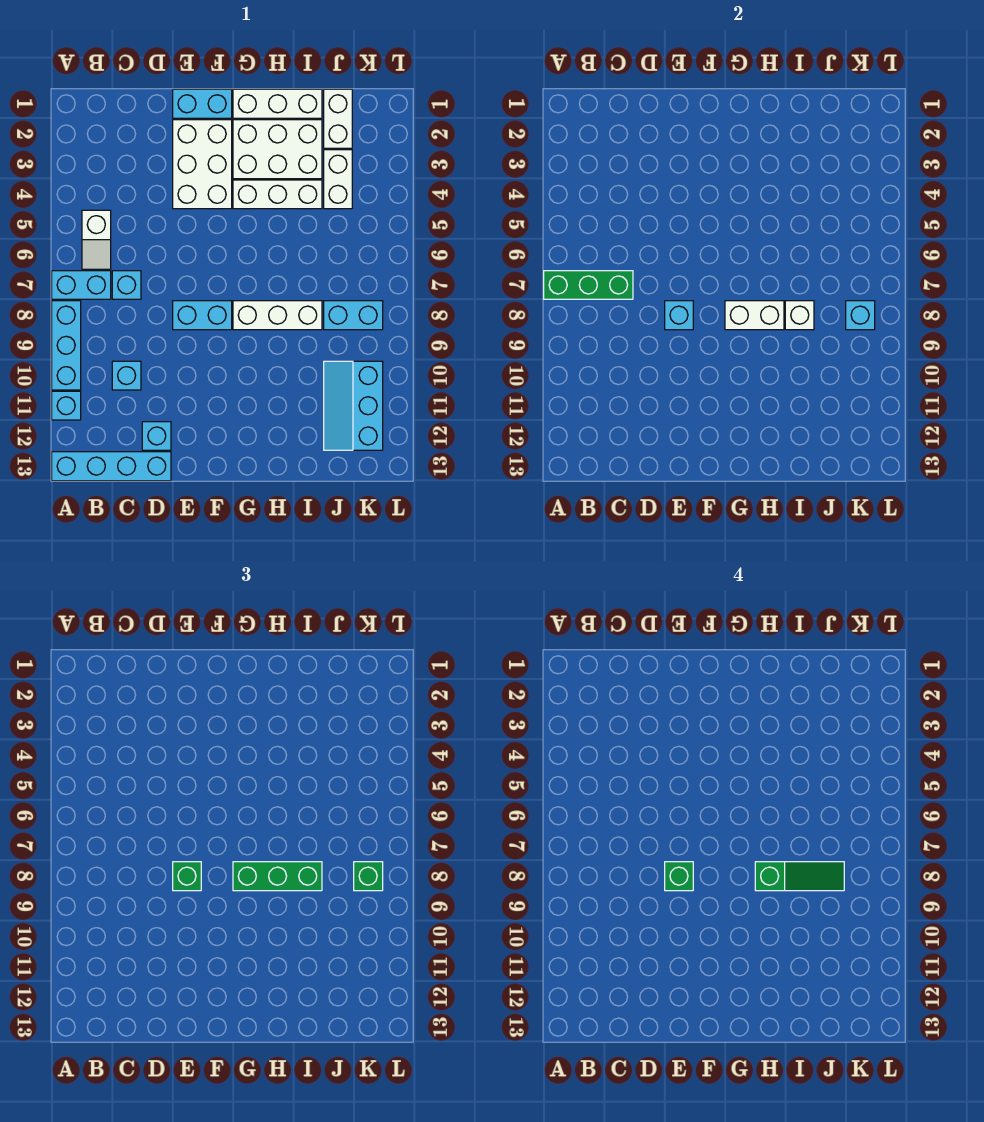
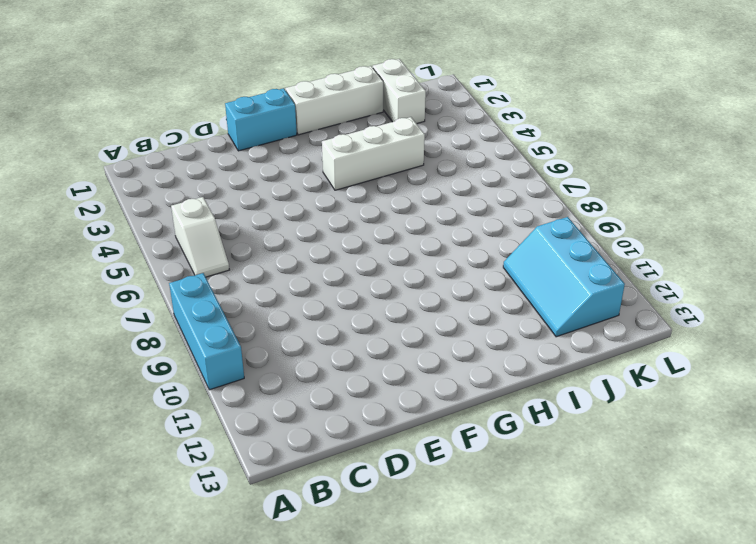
none -> cyan brick A7:B7 level 1
none -> cyan brick A11 level 1
none -> cyan brick A13:D13 level 1

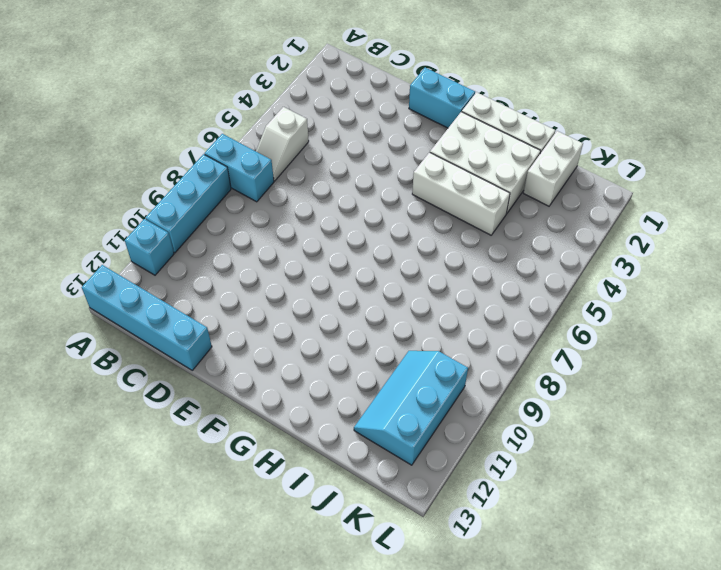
none -> cyan brick C7 level 1
none -> cyan brick C10 level 1
none -> cyan brick D12 level 1

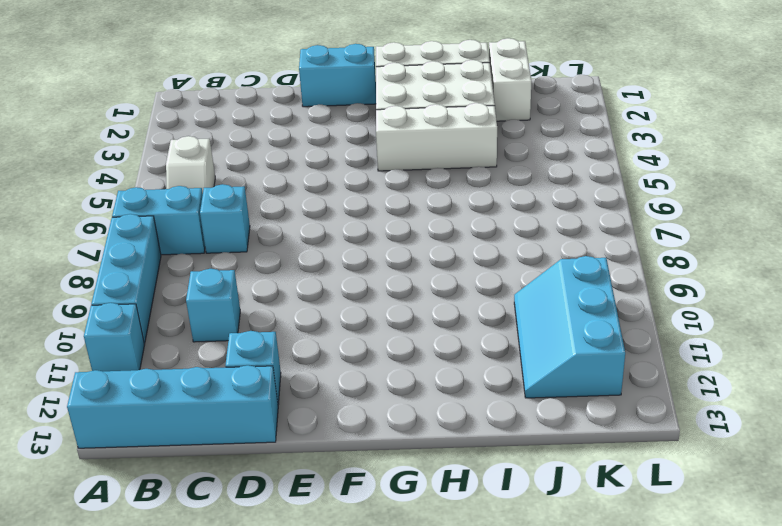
none -> white brick E2:F4 level 1
none -> cyan brick E8:F8 level 1
none -> white brick G8:I8 level 1

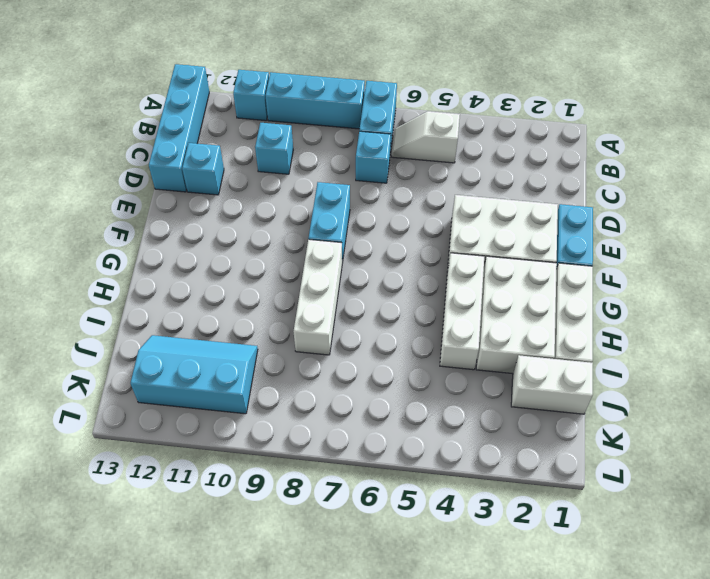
none -> white brick J3:J4 level 1
none -> cyan brick J8:K8 level 1
none -> green brick A7:C7 level 2

